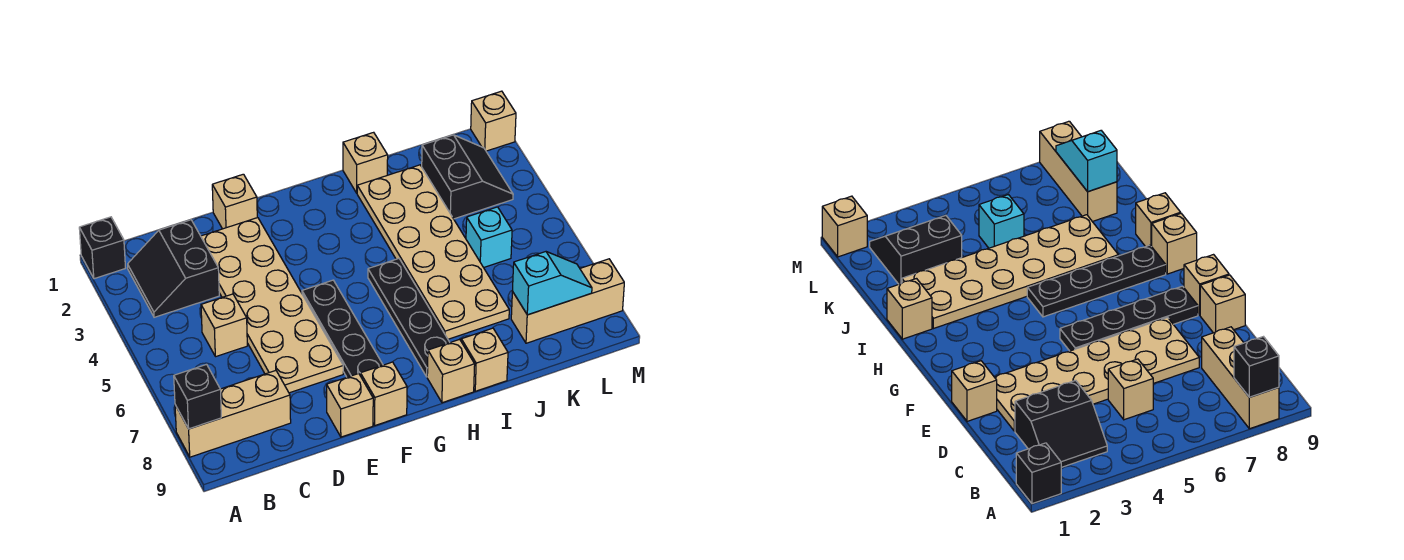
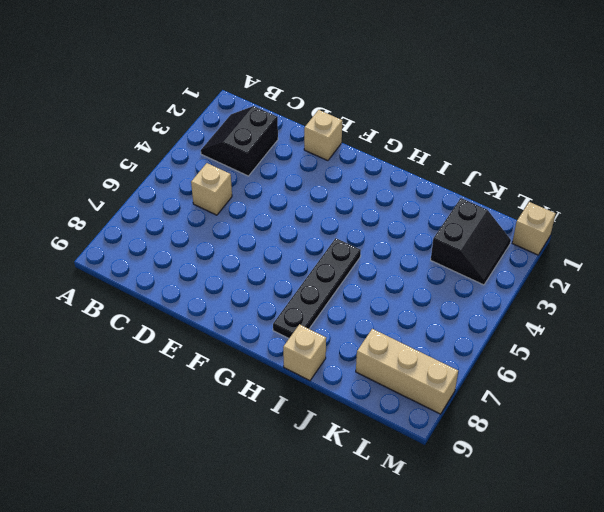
none -> black brick A1 level 1
none -> tan brick A8:C8 level 1
none -> tan plate D2:E7 level 1

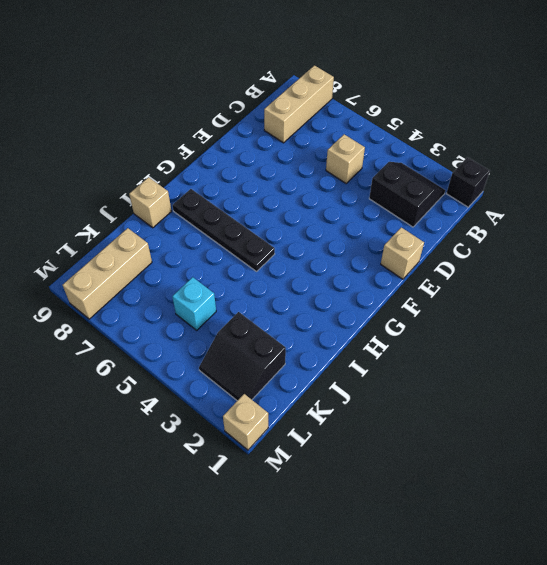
none -> tan plate D2:E7 level 1
none -> tan brick E9 level 1
none -> black plate F5:F8 level 1

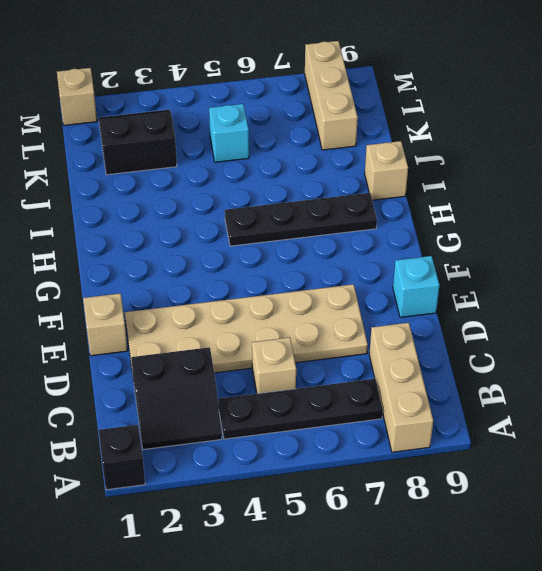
black plate B4:B7 level 1 -> black plate F5:F8 level 1
cyan brick E9 level 1 -> tan brick E9 level 1
none -> tan brick F9 level 1
none -> tan brick H9 level 1
none -> tan brick I1 level 1

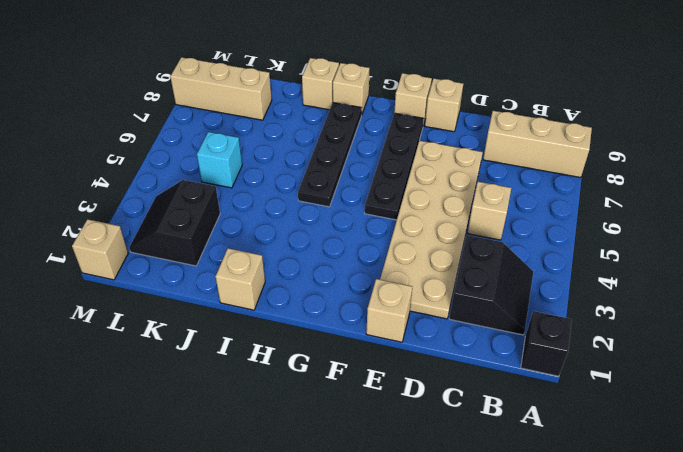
none -> tan plate I2:J7 level 1
none -> black brick A8 level 2
none -> cyan slope K8:L8 level 2 top K

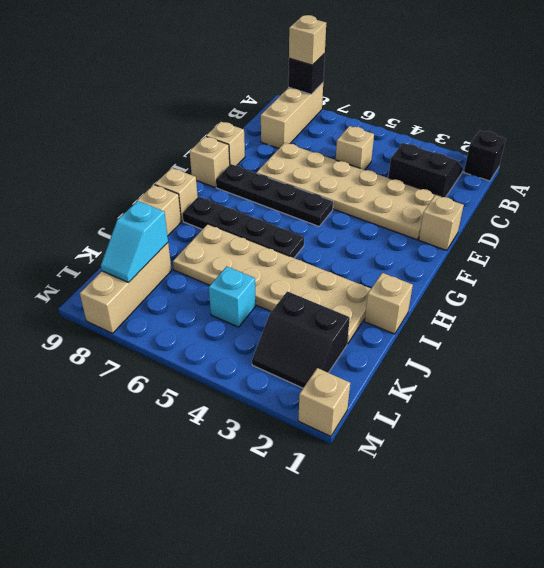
tan brick A8 level 3 -> none

